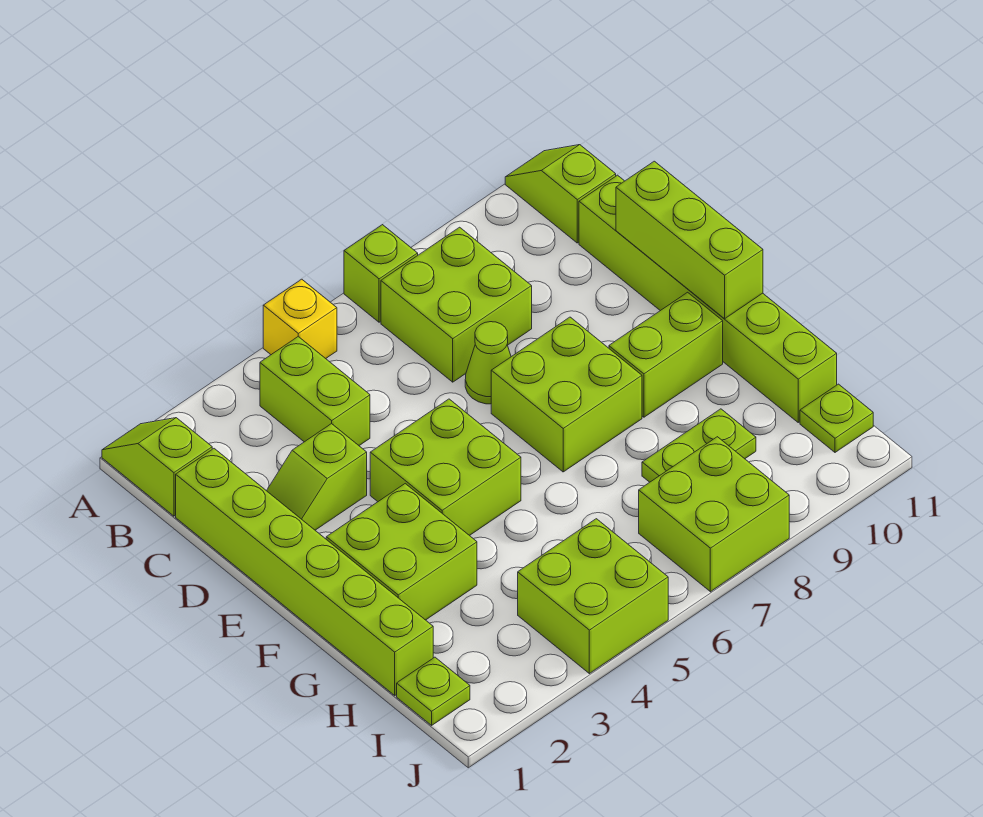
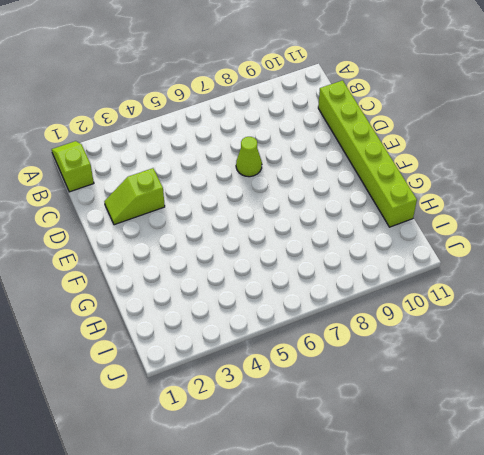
none -> yellow brick A5 level 1
none -> lime brick A7 level 1
none -> lime slope A11:B11 level 1 top B

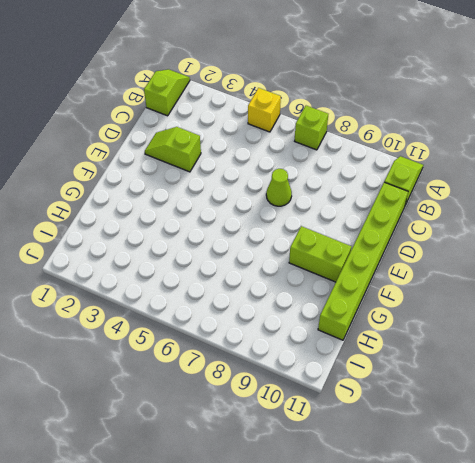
none -> lime brick B4:C4 level 1
none -> lime brick B7:C8 level 1
none -> lime brick C1:H1 level 1

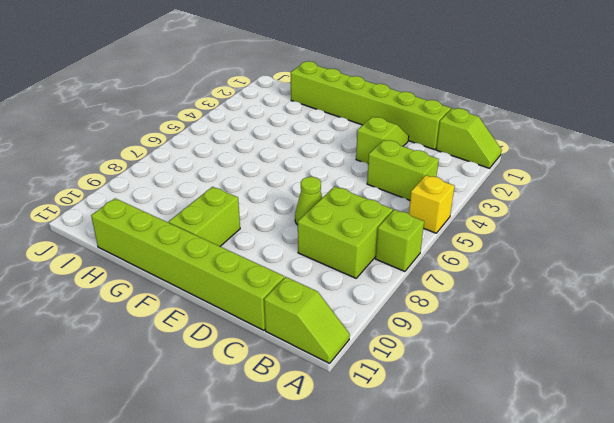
none -> lime brick E4:F5 level 1
none -> lime brick E7:F8 level 1
none -> lime brick F2:G3 level 1

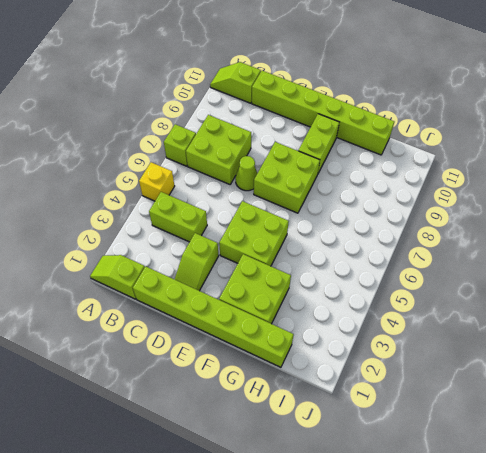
none -> lime plate H8:H9 level 1
none -> lime plate I1 level 1
none -> lime brick I4:J5 level 1

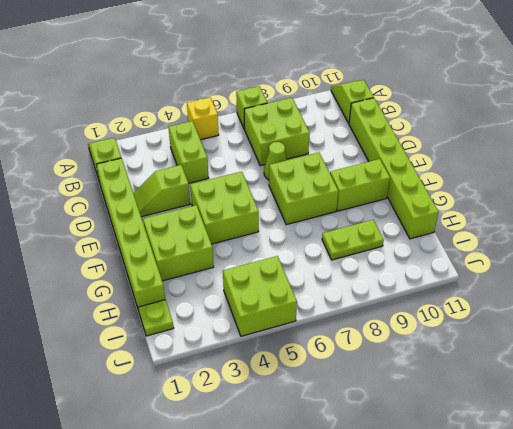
none -> lime brick I7:J8 level 1
none -> lime plate I11 level 1
none -> lime brick D11:F11 level 2

